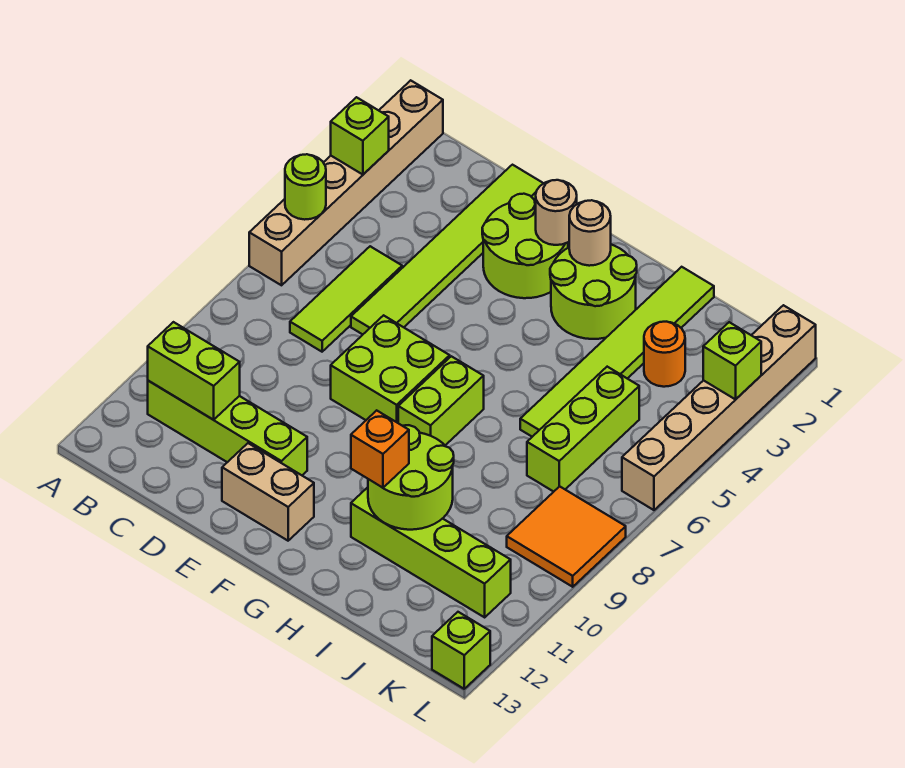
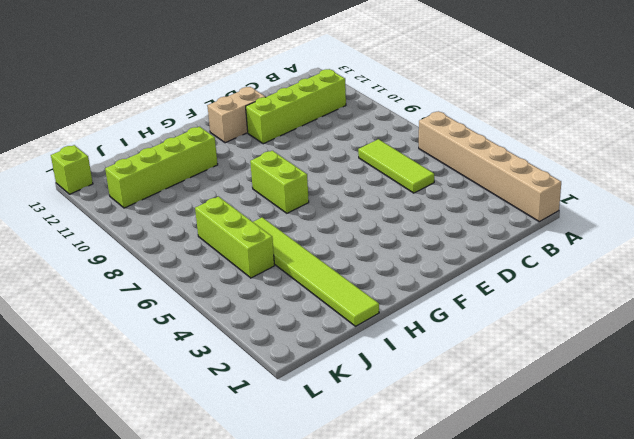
none -> lime tile D1:D6 level 1
none -> lime round brick E2:F3 level 1
none -> lime brick E7:F8 level 1

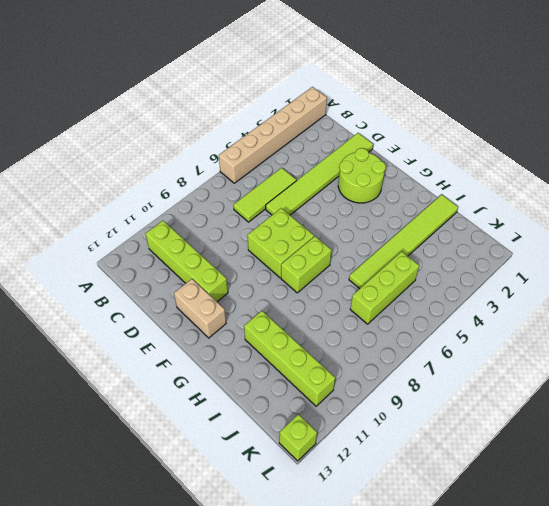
none -> lime round brick G2:H3 level 1
none -> orange round brick J3 level 1
none -> orange tile K8:L9 level 1

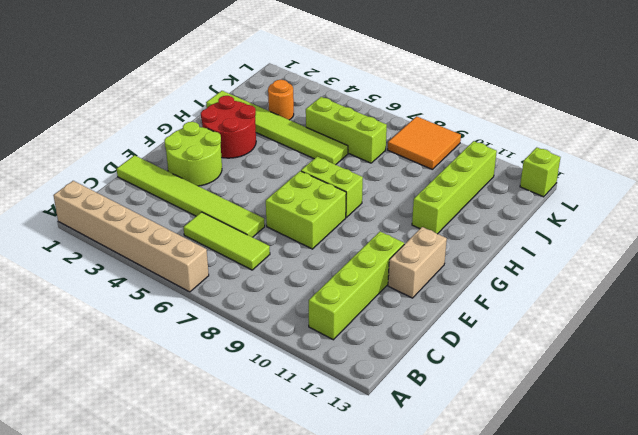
red round brick G2:H3 level 1 -> lime round brick G2:H3 level 1
none -> tan brick L1:L6 level 1
none -> lime brick A3 level 2
none -> lime round brick A5 level 2

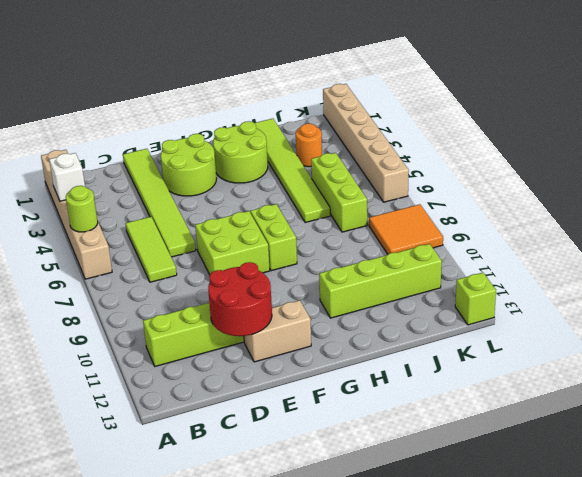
white brick A3 level 2 -> lime brick A3 level 2
red round brick D11:E12 level 2 -> none
none -> lime brick B11:C11 level 2
none -> tan round brick F2 level 2
none -> tan round brick G2 level 2

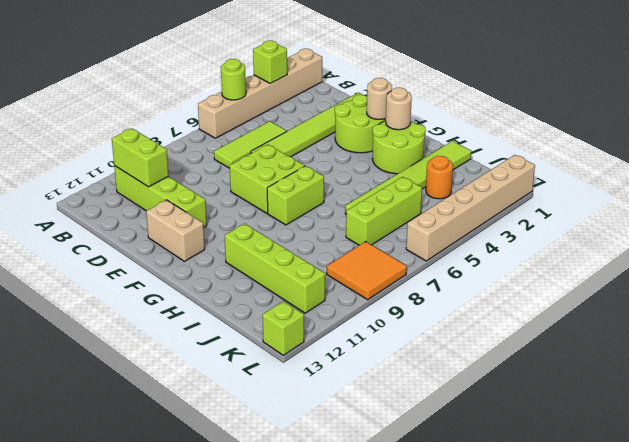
none -> lime round brick H10:I11 level 2
none -> lime brick L3 level 2
none -> orange brick H11 level 3

